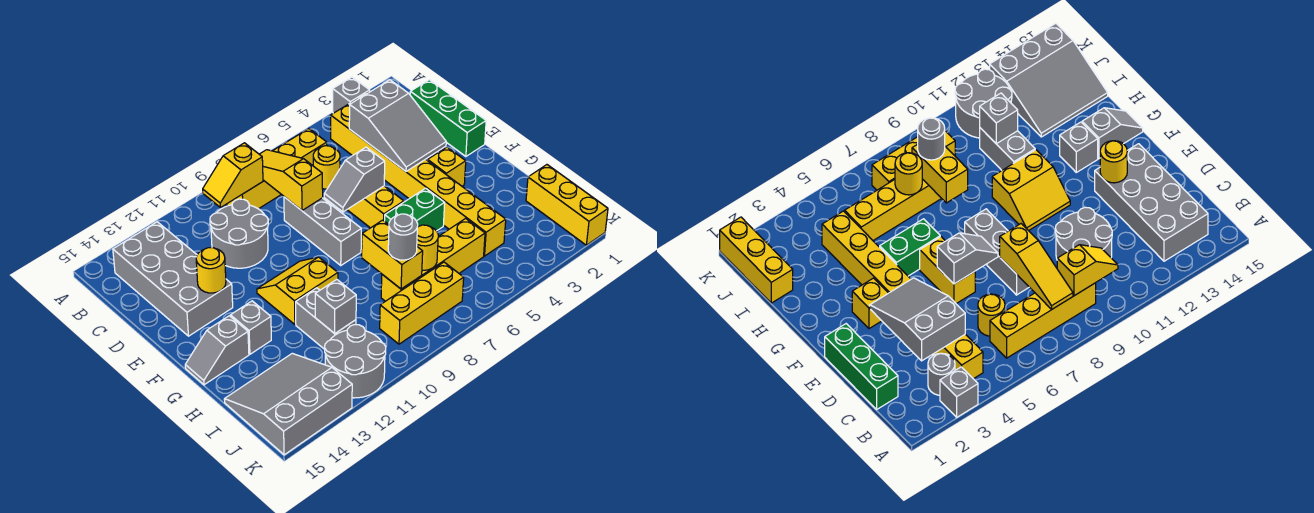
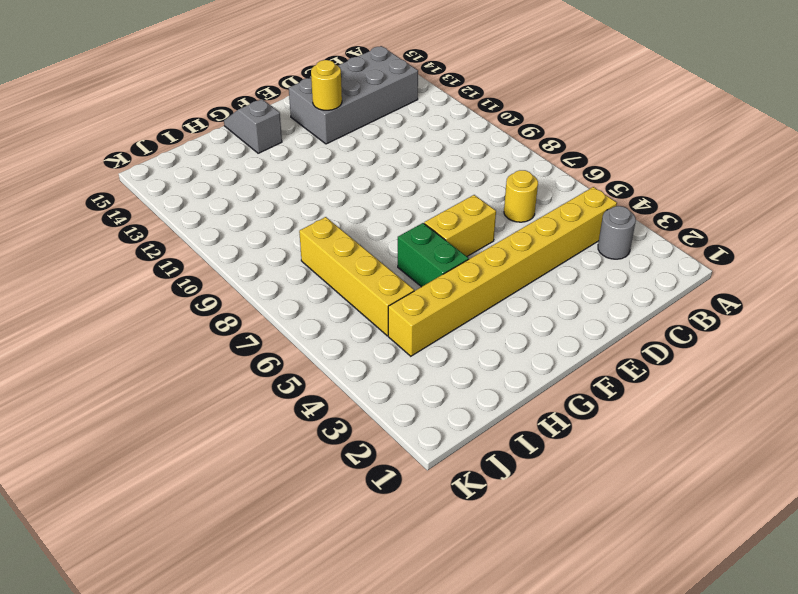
none -> grey brick A3 level 1
none -> yellow brick B6:B9 level 1
none -> green brick C1:E1 level 1
none -> grey round brick C10:D11 level 1

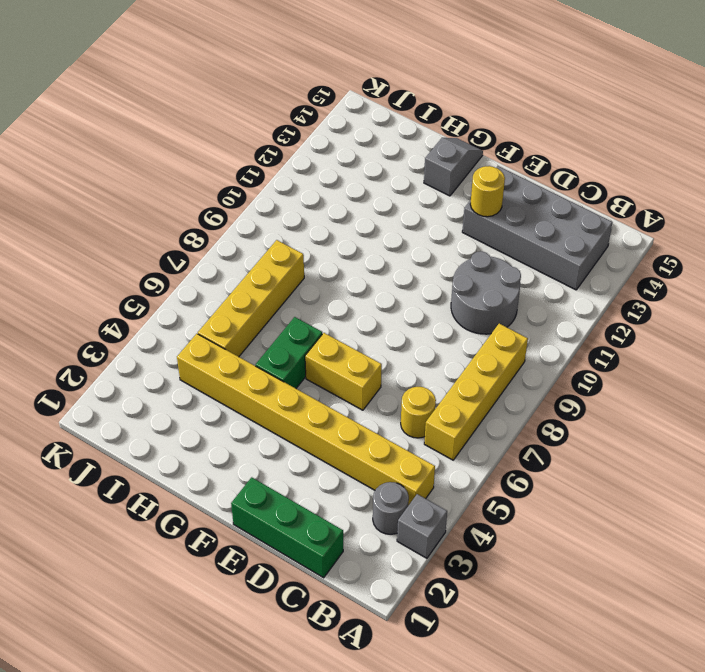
none -> grey brick D8:F8 level 1
none -> yellow brick F3 level 1
none -> yellow slope F10:G11 level 1 top G
none -> grey brick G13 level 1

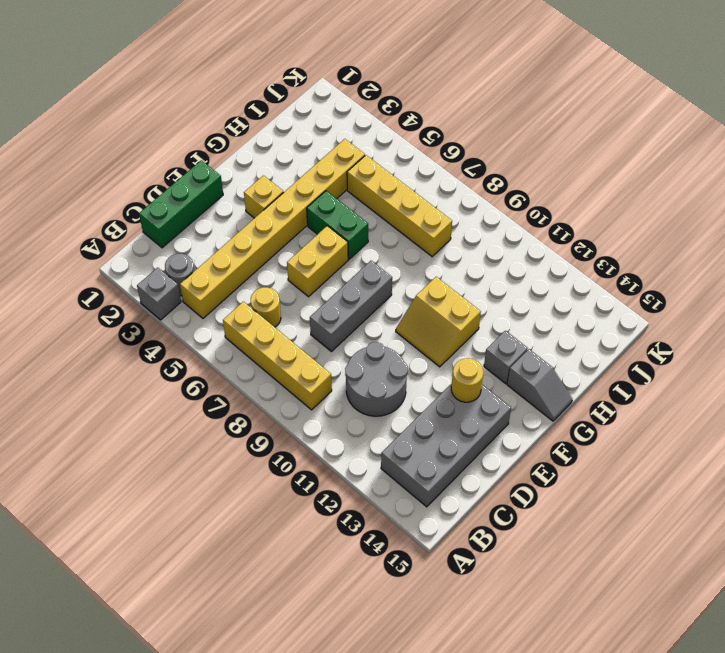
none -> grey brick H11:I11 level 1
none -> yellow brick I1:K1 level 1
none -> grey slope I13:K15 level 1 top K
none -> yellow brick J7:J9 level 1

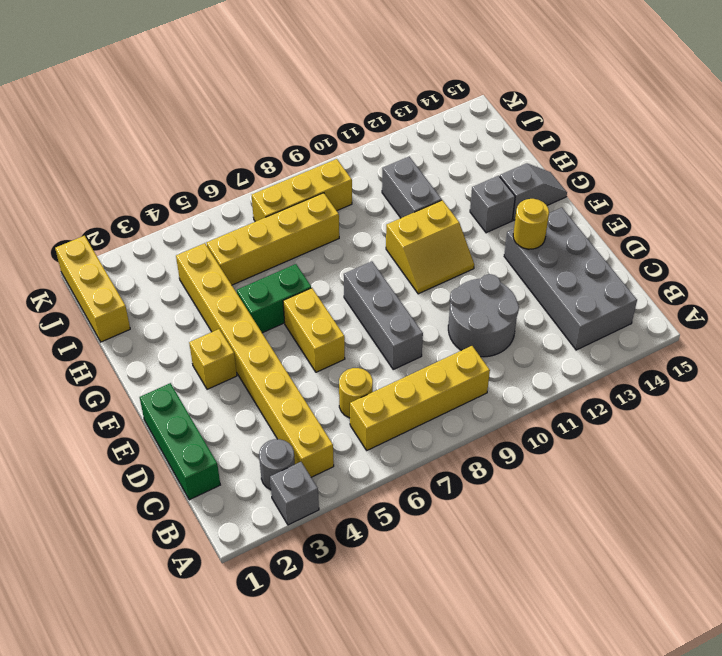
none -> grey slope I13:K15 level 1 top K
none -> grey round brick J11:K12 level 1
none -> yellow slope B8:D8 level 2 top D
none -> yellow slope B9:B10 level 2 top 9

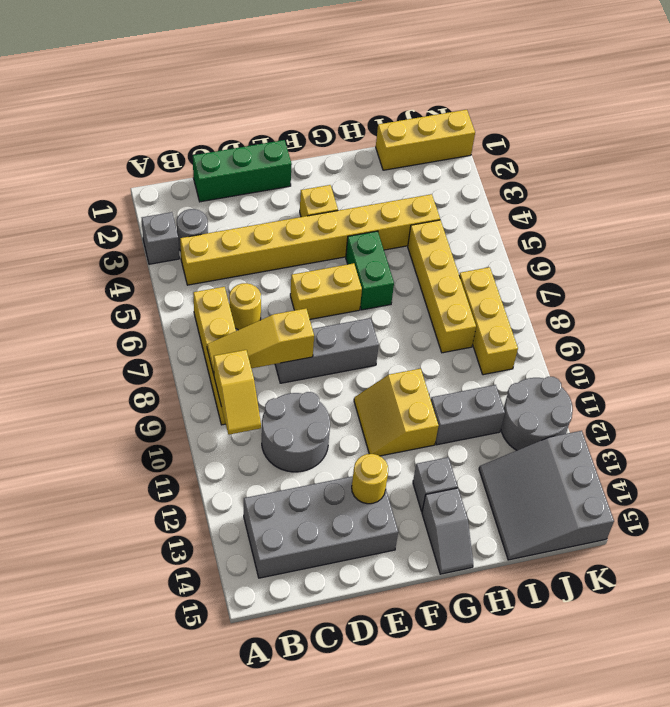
none -> grey slope C3:E4 level 2 top C
none -> grey slope E6:E7 level 2 top 6
none -> yellow brick H8:I8 level 2
none -> yellow round brick I7 level 2

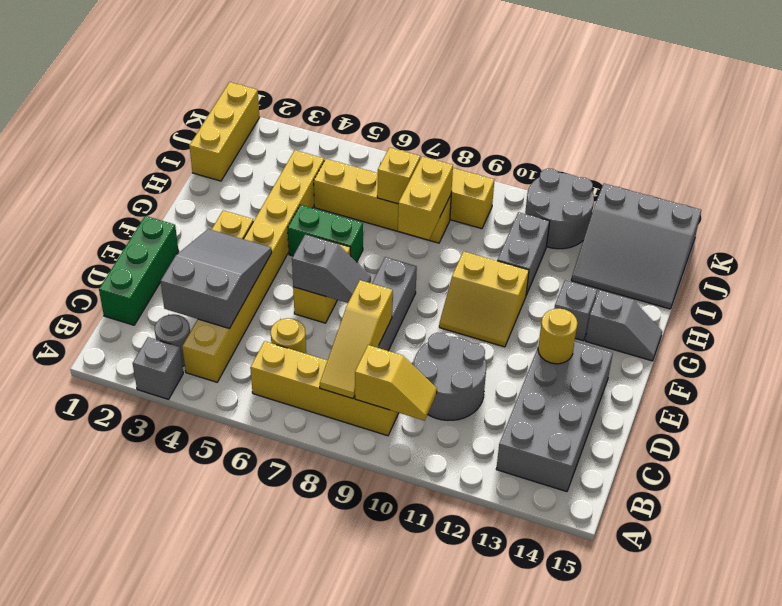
yellow brick I7 level 2 -> yellow round brick I7 level 2
none -> grey brick I11 level 2
none -> grey round brick I8 level 3

